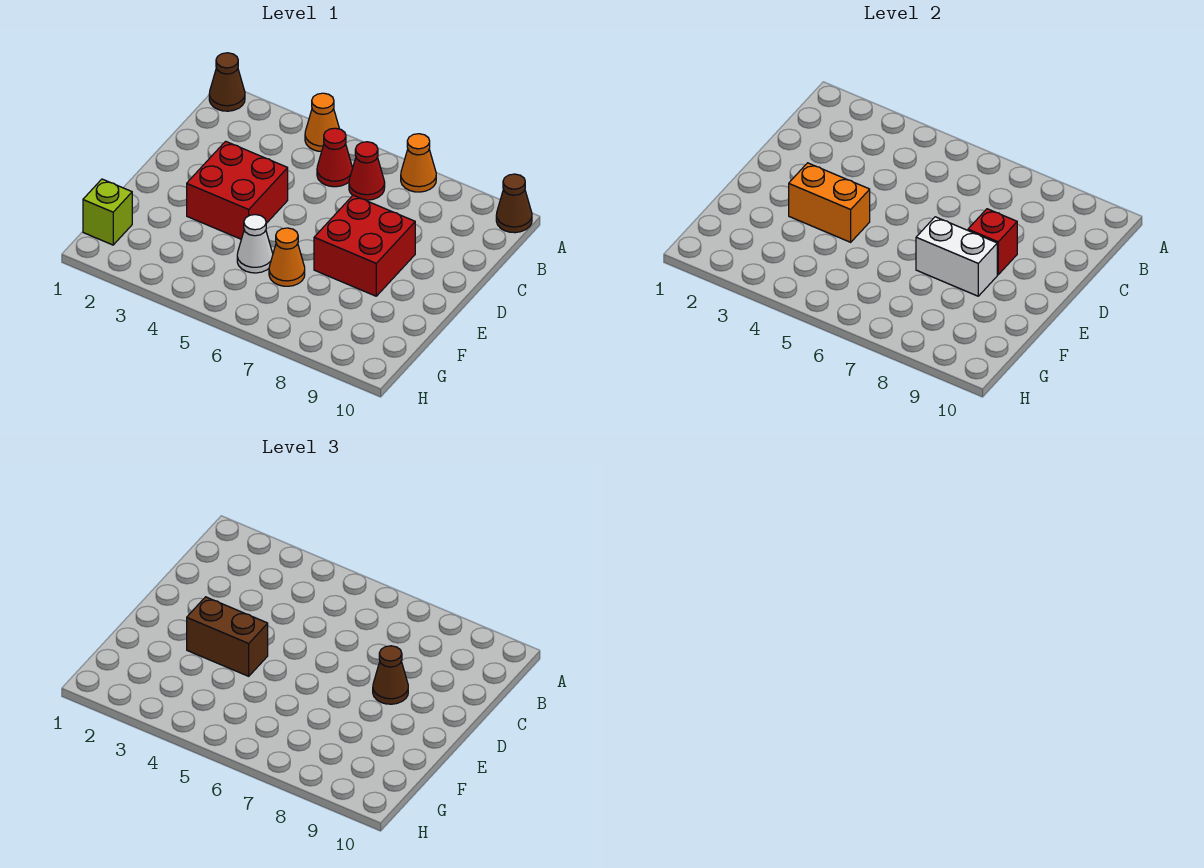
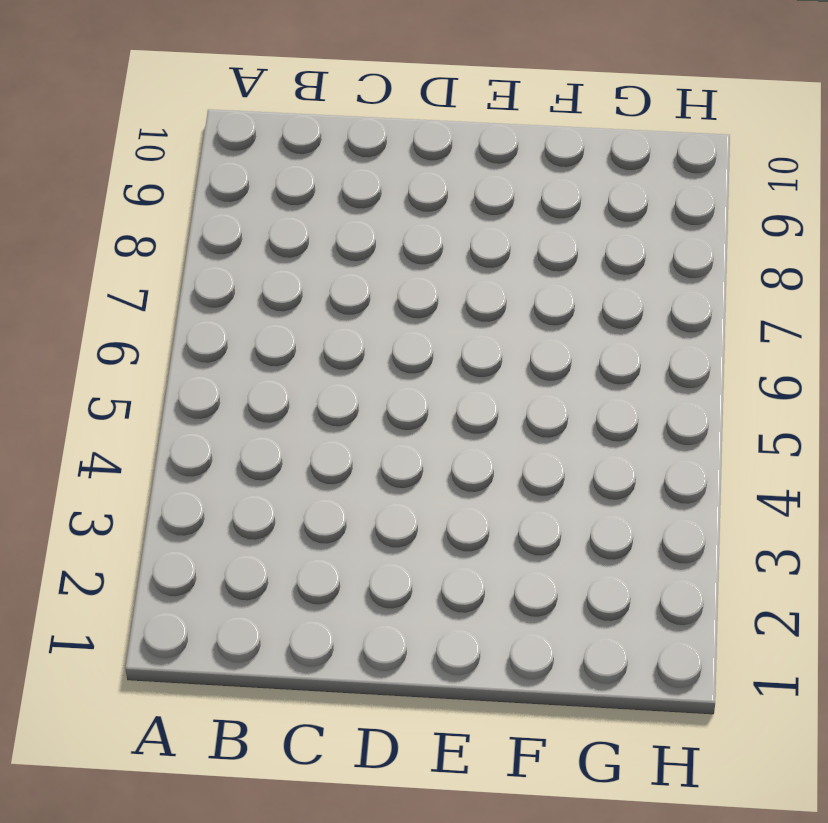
none -> brown cone A1 level 1
none -> orange cone A4 level 1
none -> orange cone A7 level 1

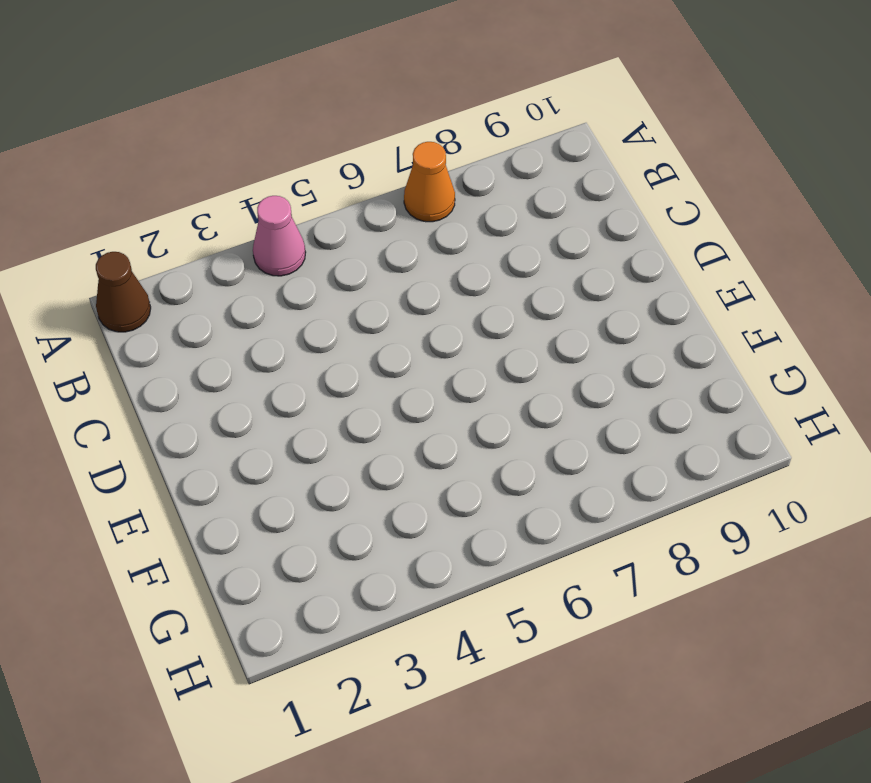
pink cone A4 level 1 -> orange cone A4 level 1
none -> brown cone A10 level 1
none -> red cone B5 level 1
none -> red cone B6 level 1

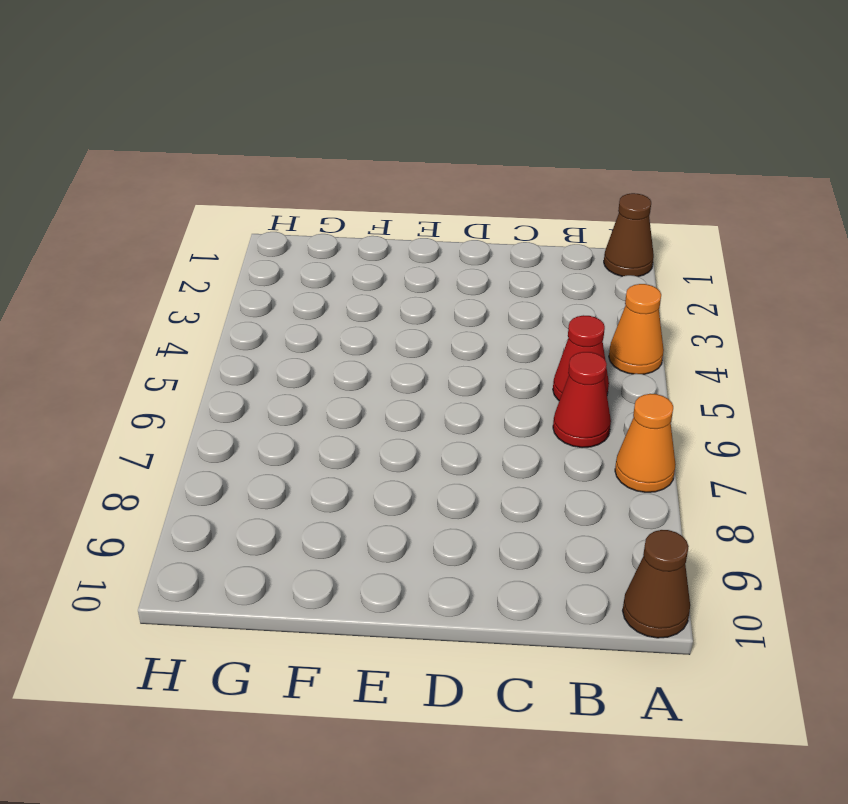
none -> red brick D3:E4 level 1
none -> red brick D7:E8 level 1
none -> white cone F5 level 1

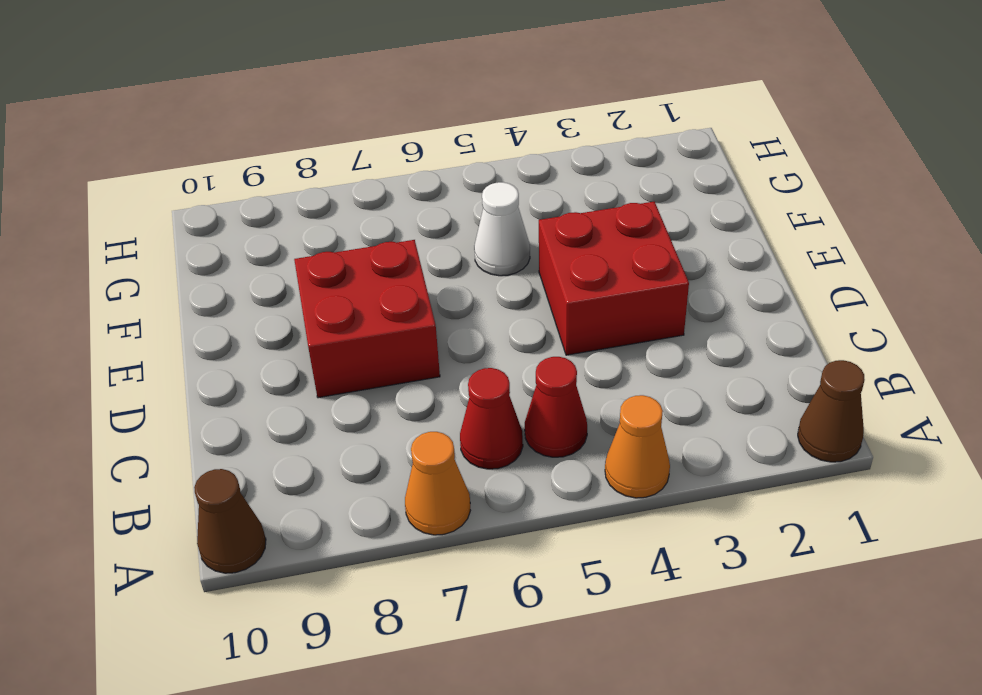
none -> orange cone F6 level 1
none -> lime brick G1 level 1
none -> red brick D8 level 2

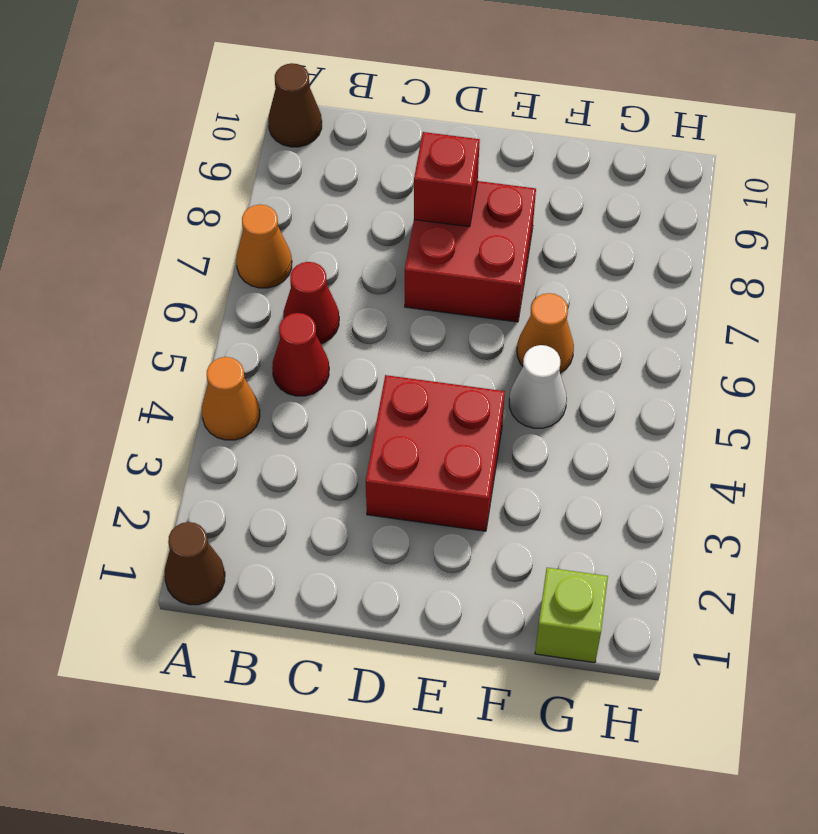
none -> orange brick E3:E4 level 2
none -> white brick E7:E8 level 2
none -> brown cone D8 level 3

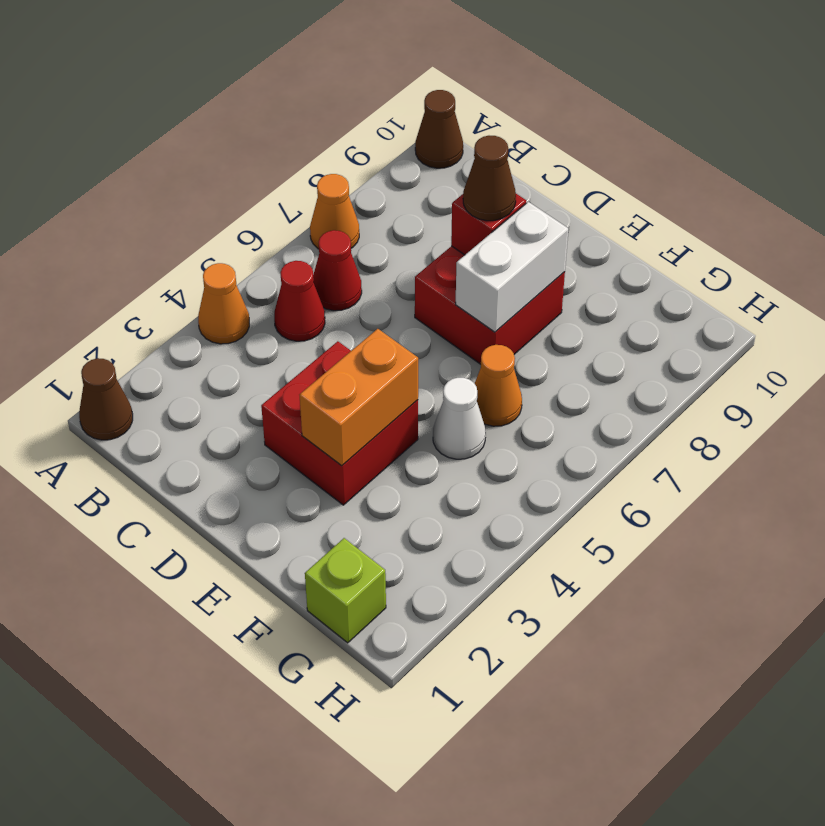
none -> brown brick E3:E4 level 3

